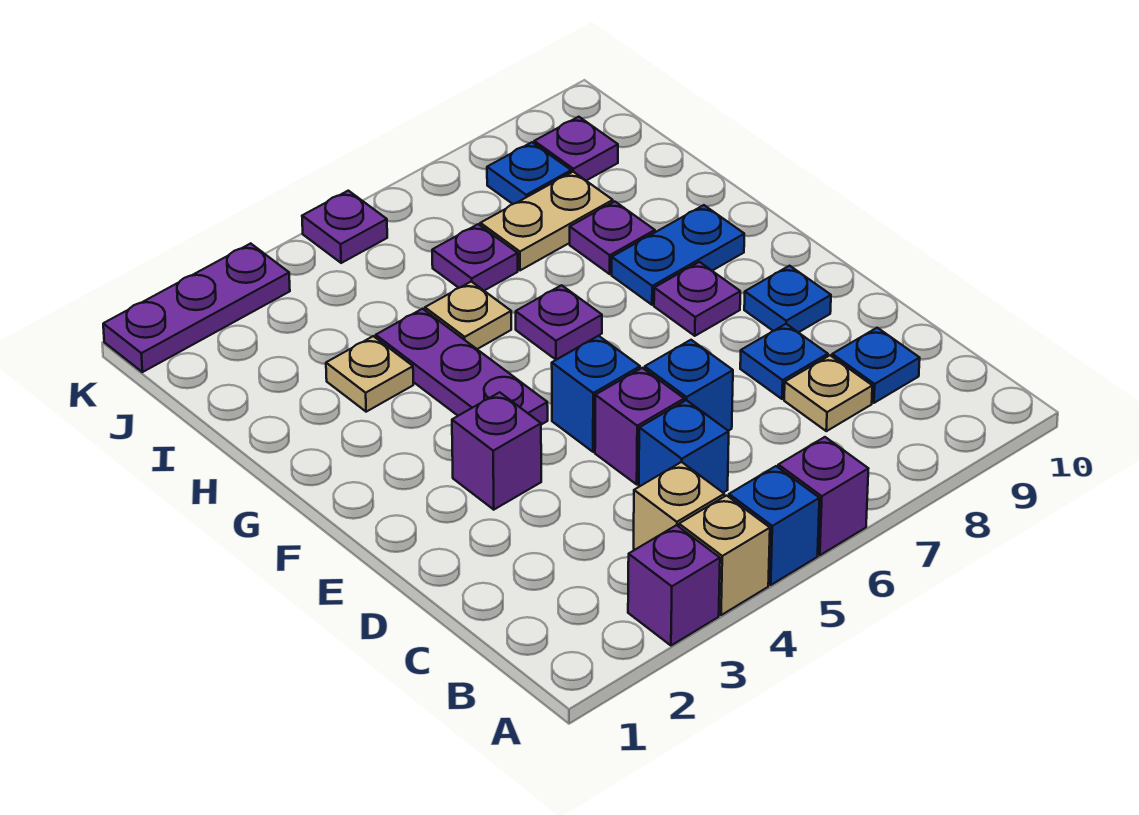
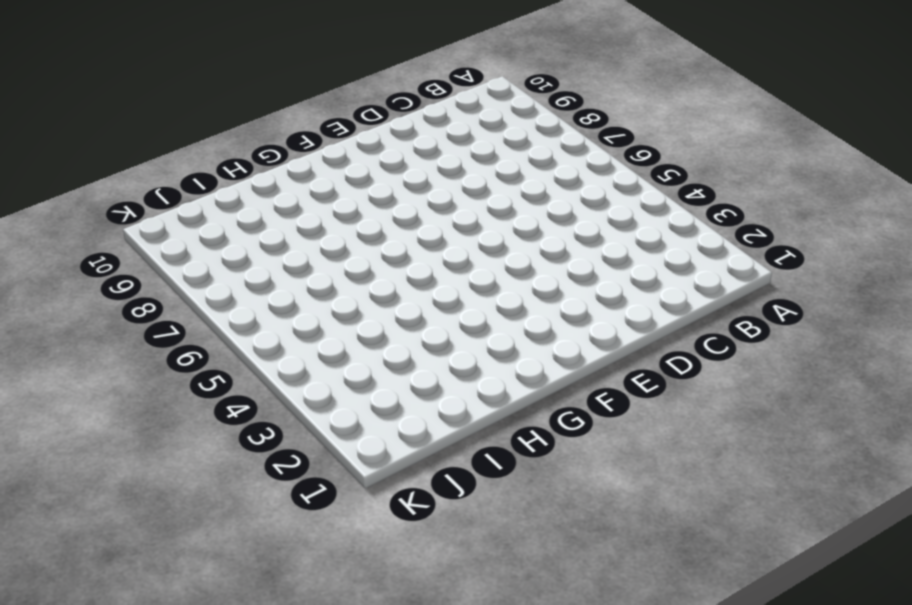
none -> purple brick A3 level 1
none -> tan brick A4 level 1
none -> blue brick A5 level 1

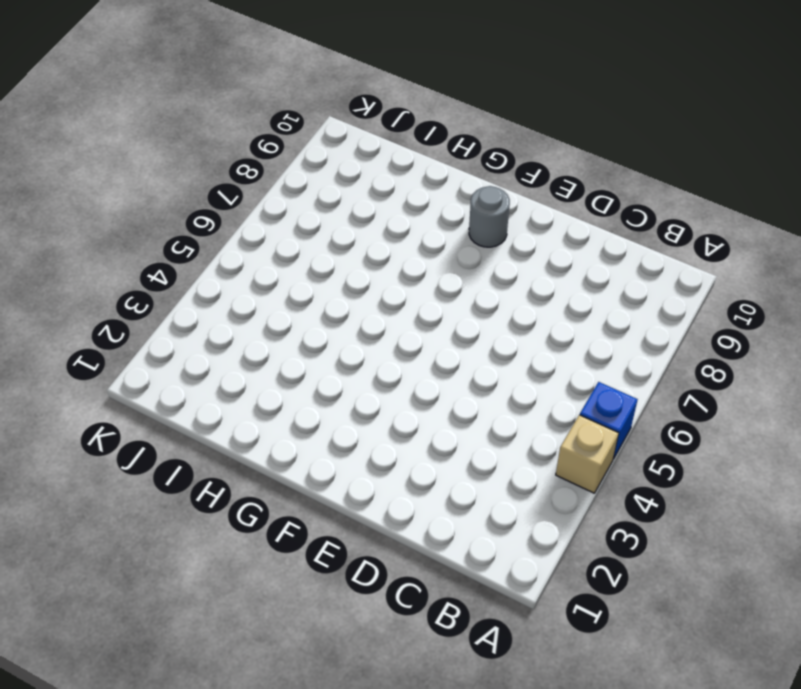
grey round brick F9 level 1 -> none
none -> purple brick A3 level 1
none -> purple brick A6 level 1
none -> tan brick B4 level 1

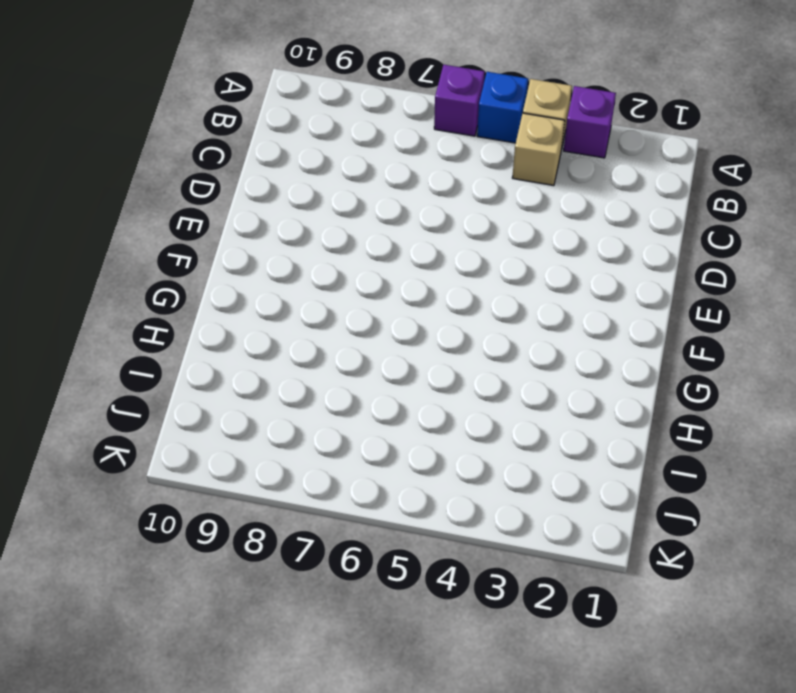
none -> blue brick C5 level 1
none -> tan plate C8 level 1
none -> blue plate C9 level 1

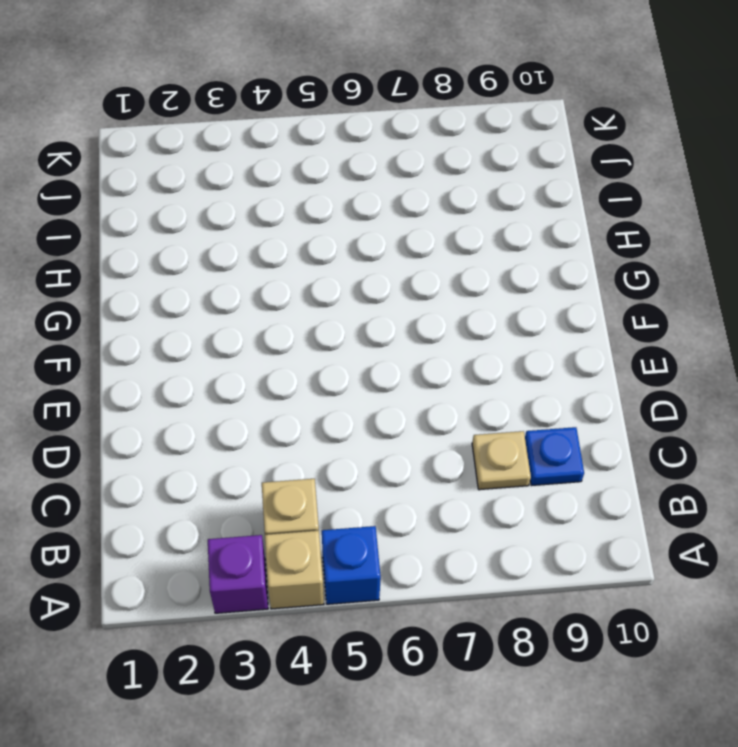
none -> purple brick A6 level 1
none -> blue brick C5 level 1
none -> purple brick D5 level 1

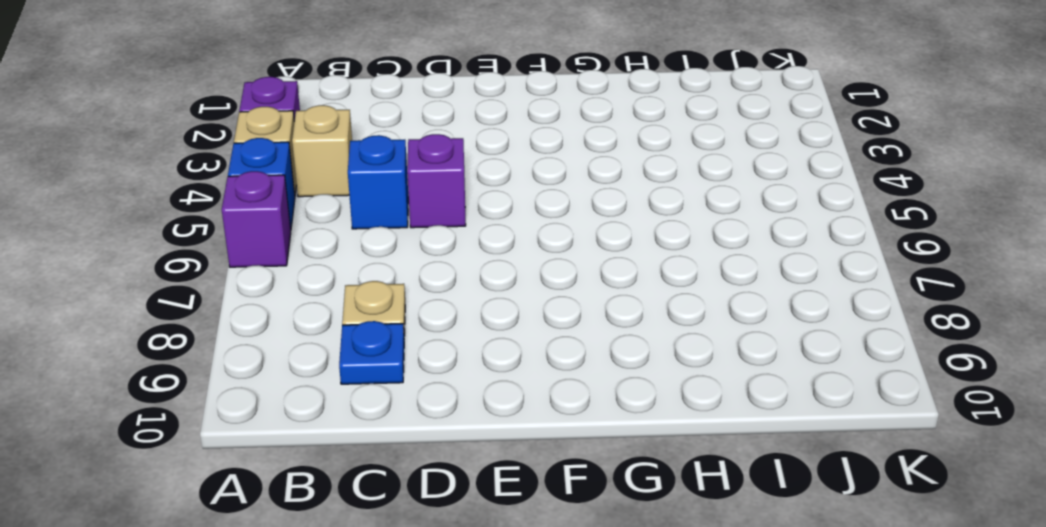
none -> blue brick D6 level 1
none -> blue plate D8 level 1
none -> purple brick E3 level 1

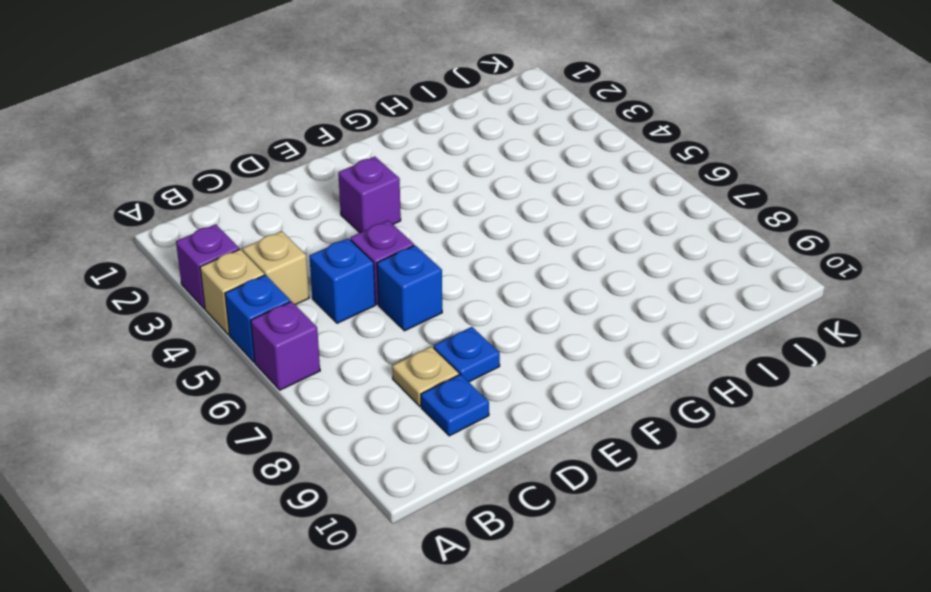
none -> blue brick E5 level 1
none -> blue plate E9 level 1
none -> purple plate F4:H4 level 1

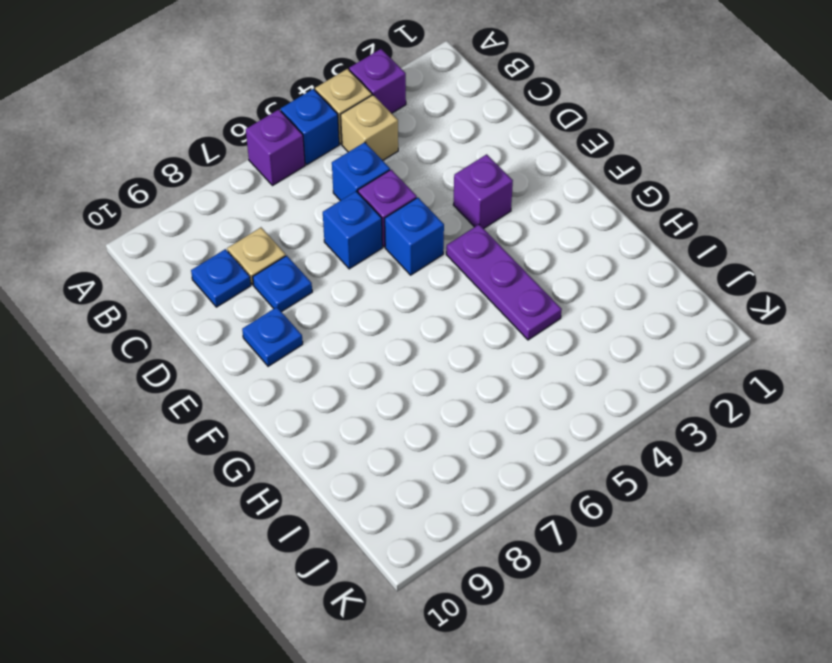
none -> purple plate F8 level 1
none -> purple plate G6 level 1
none -> blue plate G8:G9 level 1

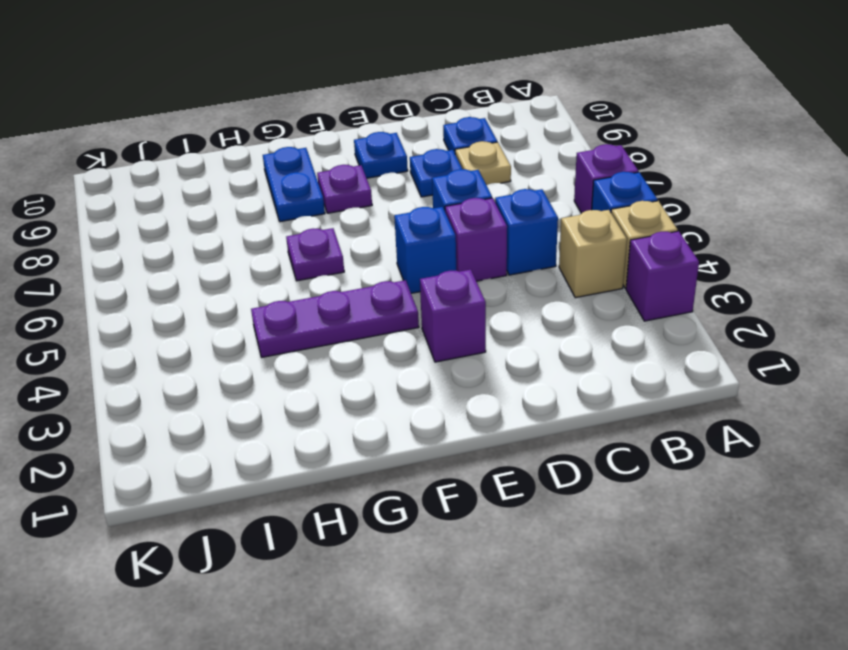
none -> tan plate H3 level 1
none -> tan plate H5 level 1
none -> purple plate H8 level 1

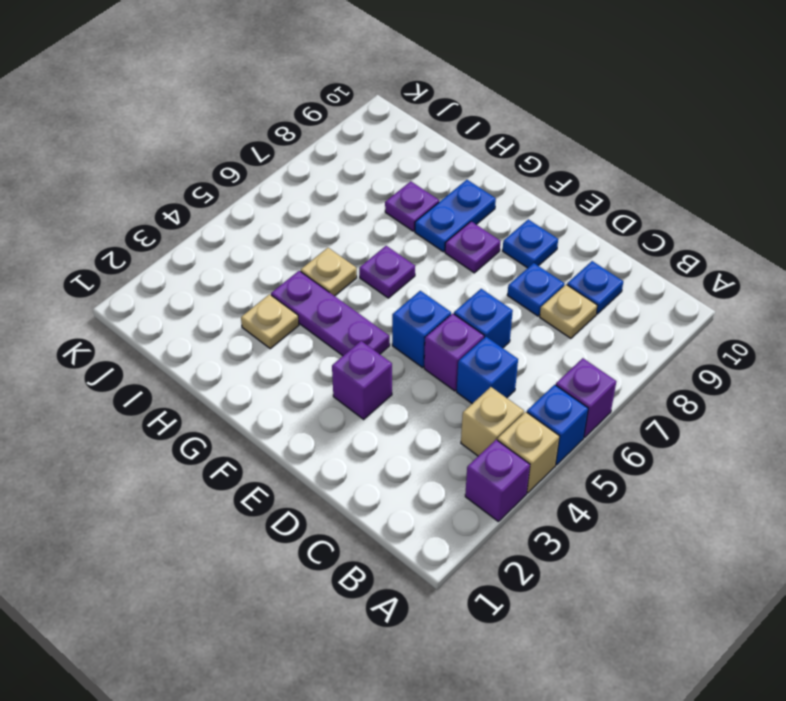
none -> purple plate I6 level 1
none -> tan plate I7:I8 level 1
none -> blue plate J8 level 1

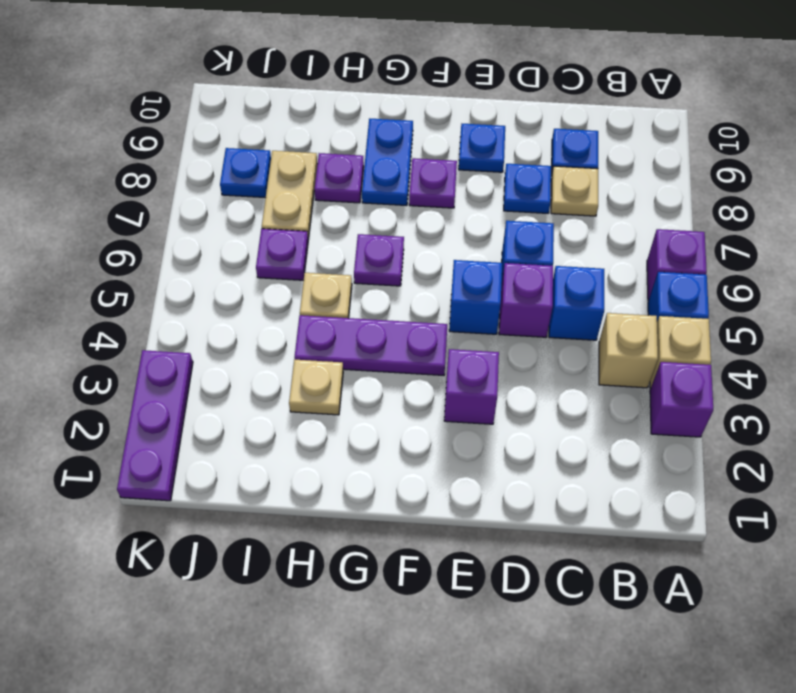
none -> purple plate J9 level 1
none -> purple plate K5 level 1

